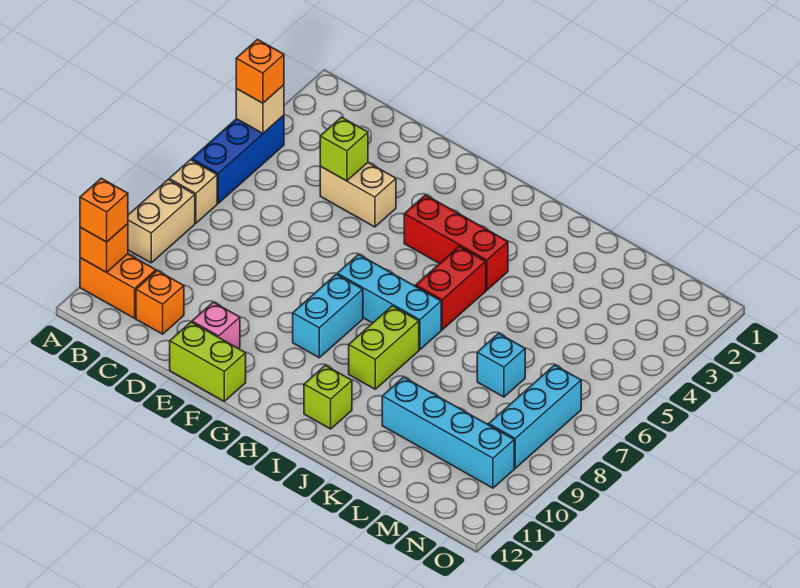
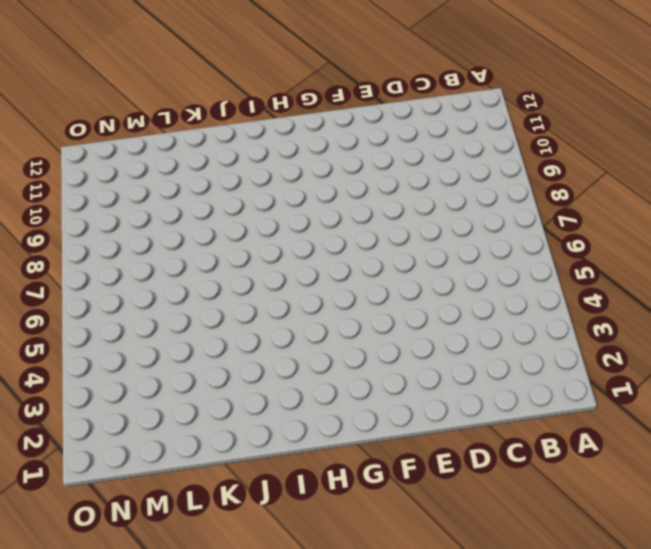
none -> blue brick A4:A6 level 1
none -> tan brick A7 level 1
none -> tan brick A8:A9 level 1

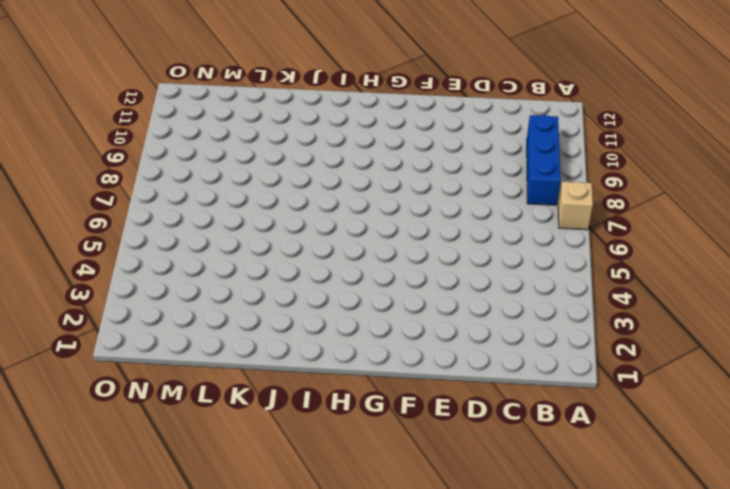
blue brick B8:B10 level 1 -> blue brick A4:A6 level 1
none -> tan brick A8:A9 level 1
none -> orange brick A11:B11 level 1
none -> orange brick C11 level 1

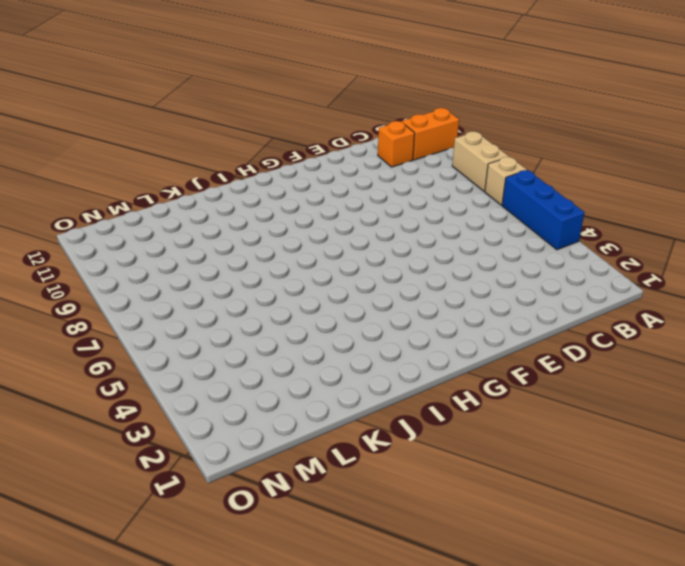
none -> tan brick D4:E4 level 1
none -> pink brick E11 level 1
none -> lime brick E12:F12 level 1

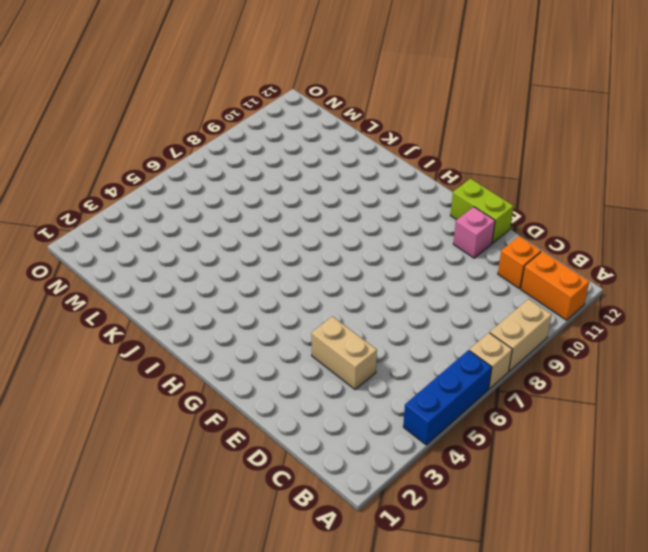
none -> red brick G4:I4 level 1
none -> cyan brick G7:I7 level 1
none -> cyan brick G8:G9 level 1

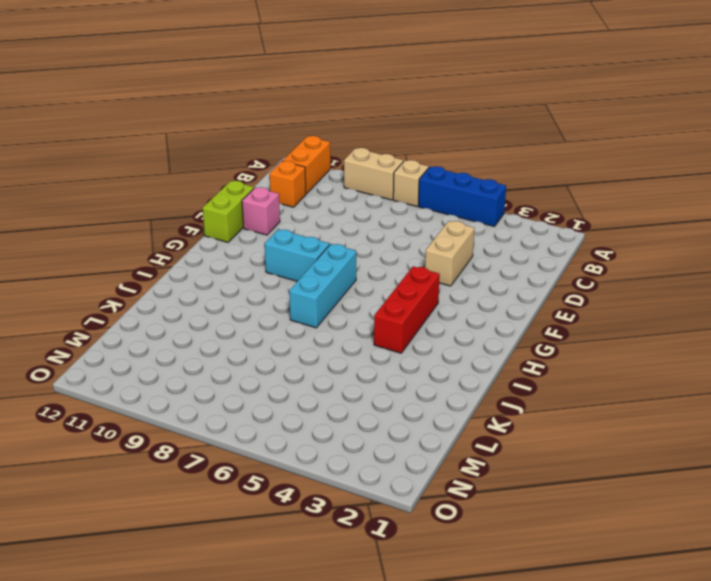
none -> red brick I5:I6 level 1
none -> lime brick I8:I9 level 1
none -> lime brick I11 level 1

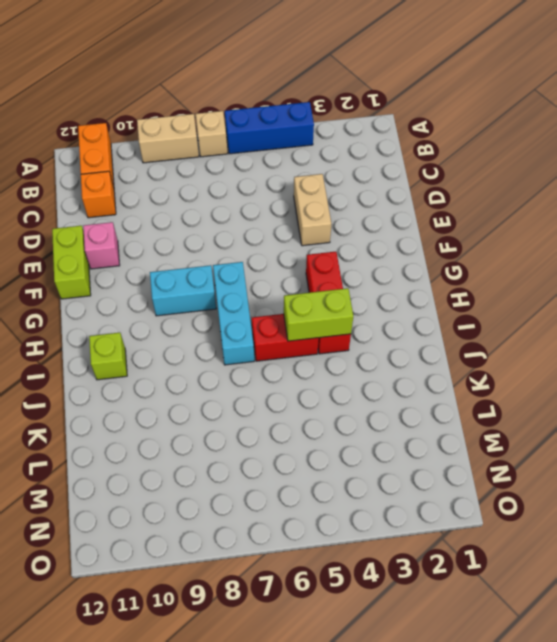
lime brick I4:I5 level 2 -> lime brick I8:I9 level 1
none -> cyan brick K10:N10 level 1
none -> cyan brick L7 level 1
none -> cyan brick N7:N9 level 1

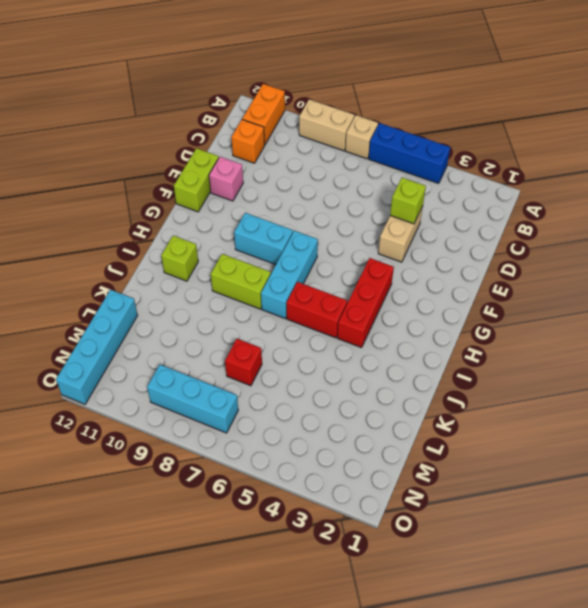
red brick L7 level 1 -> cyan brick L7 level 1
cyan brick L12:O12 level 1 -> cyan brick K10:N10 level 1
none -> tan brick A4 level 2
none -> orange brick A11 level 2
none -> orange brick A4 level 3

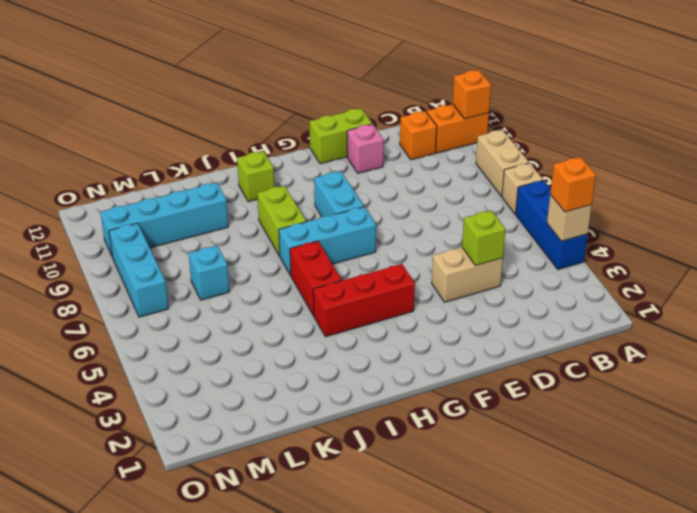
none -> orange brick A11 level 3

